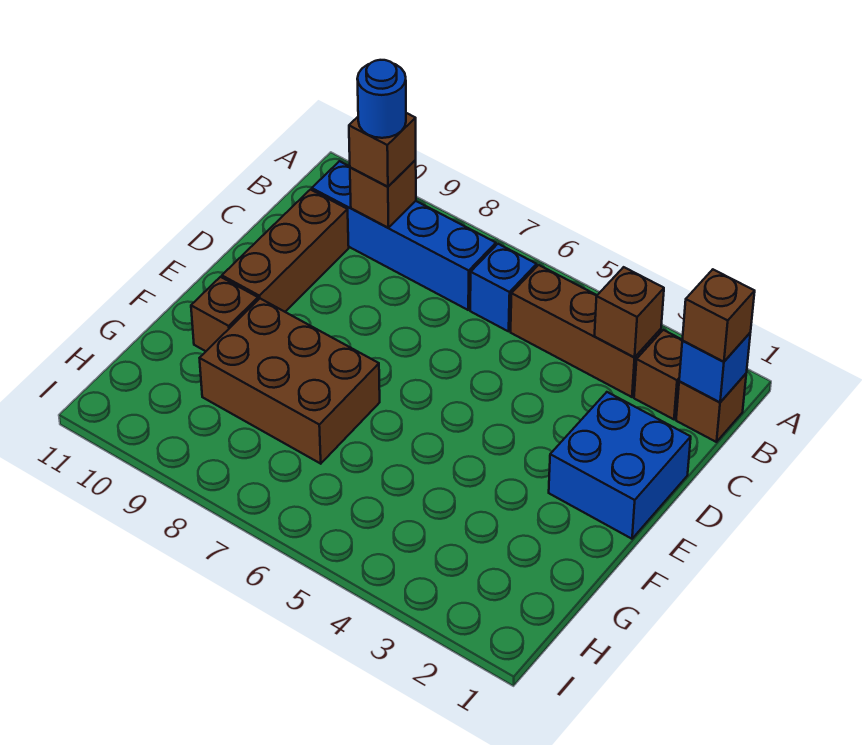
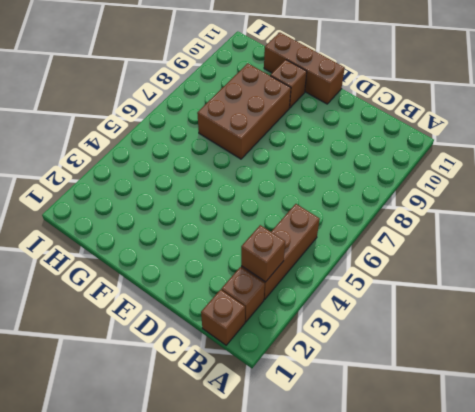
brown brick E11:G11 level 1 -> brown brick C10:E10 level 1
none -> blue brick B6 level 1
none -> blue brick B7:B10 level 1
none -> blue brick D1:E2 level 1

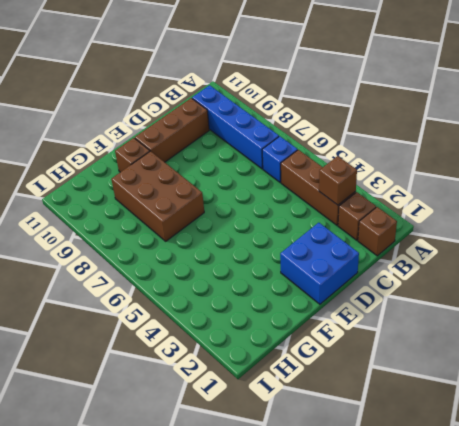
none -> blue brick B1 level 2
none -> brown brick B9 level 2
none -> brown brick B1 level 3

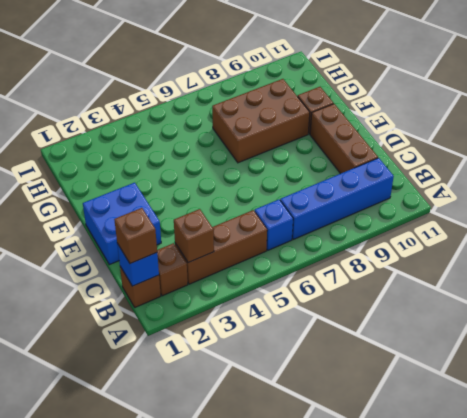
none -> brown brick B9 level 2
none -> brown brick B9 level 3
none -> blue round brick B9 level 4

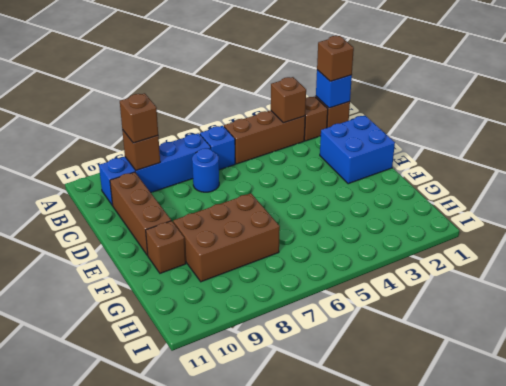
blue round brick C7 level 1 -> blue round brick B9 level 4

